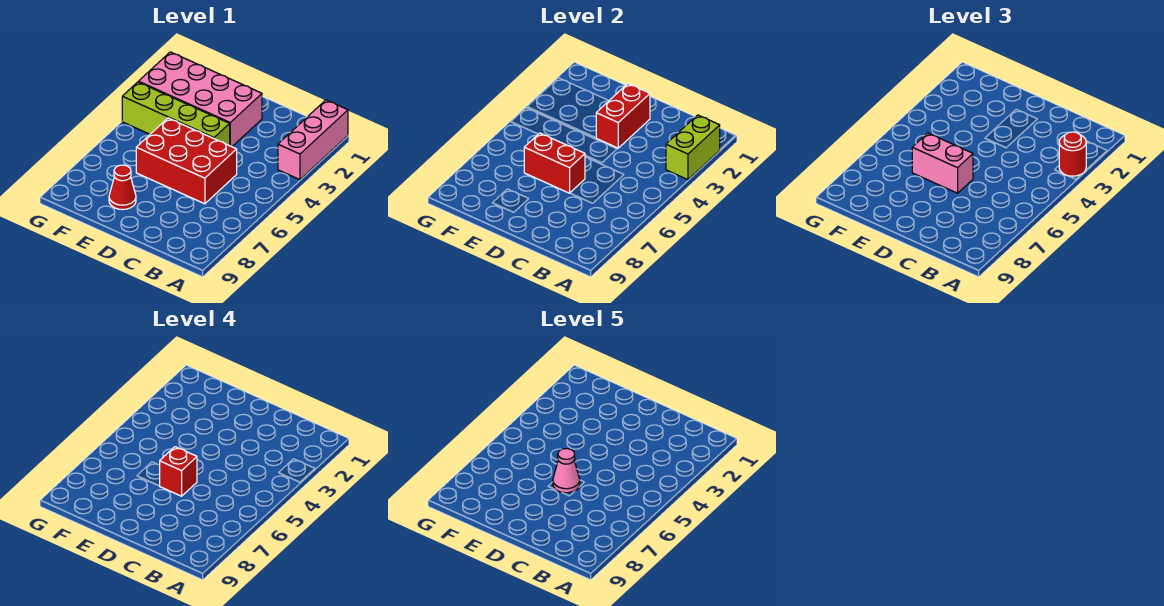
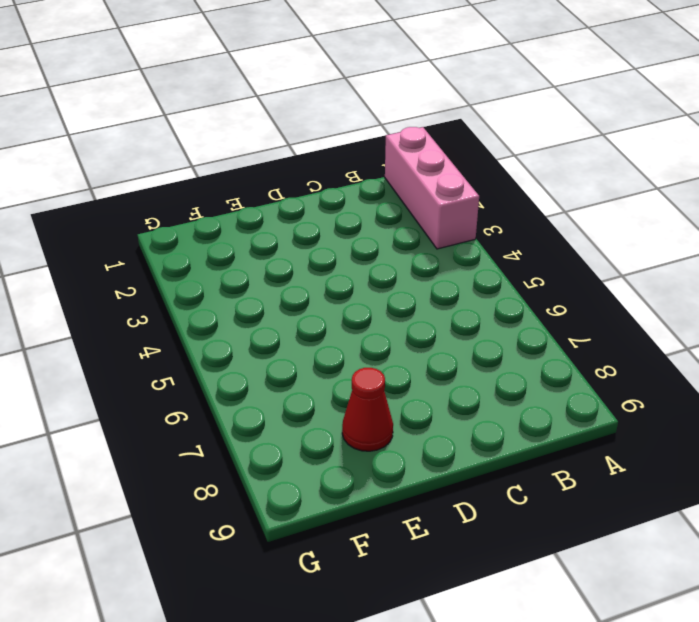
none -> red brick C5:E6 level 1
none -> pink brick D2:G3 level 1
none -> lime brick D4:G4 level 1

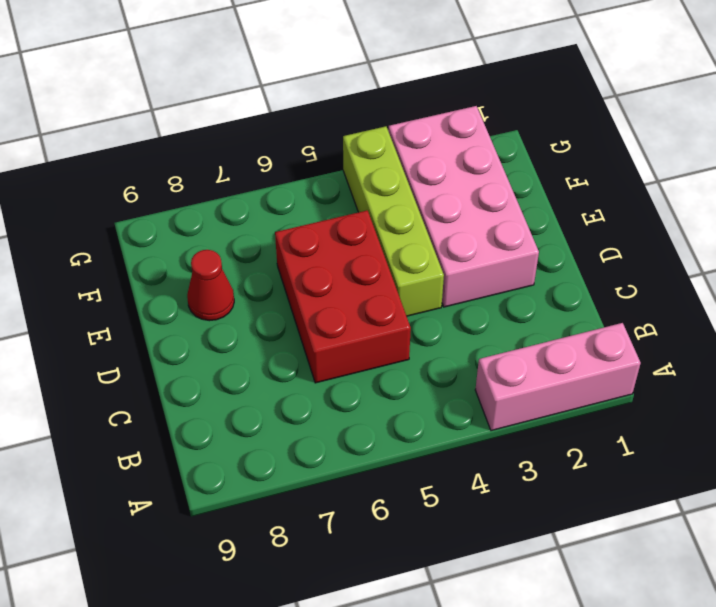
none -> lime brick A2:A3 level 2
none -> red brick D2:D3 level 2
none -> red brick D6:E6 level 2

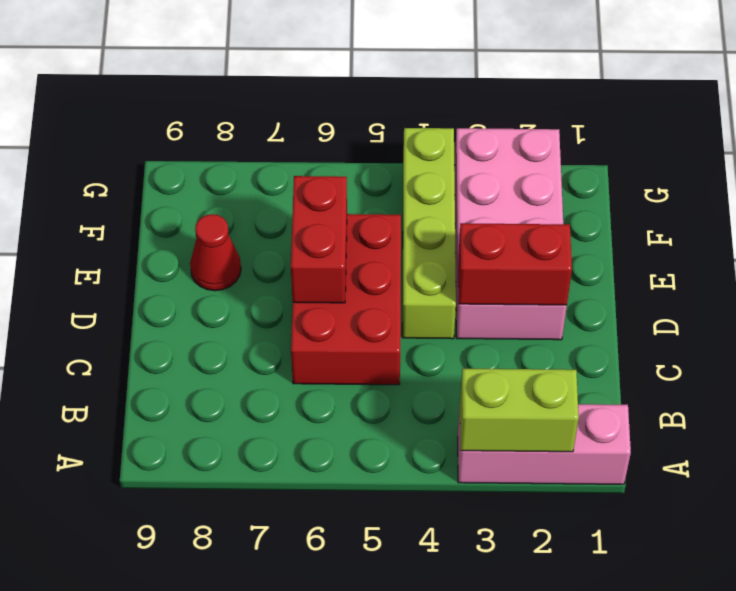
none -> red round brick A3 level 3
none -> pink brick D6:E6 level 3
none -> red brick D6 level 4

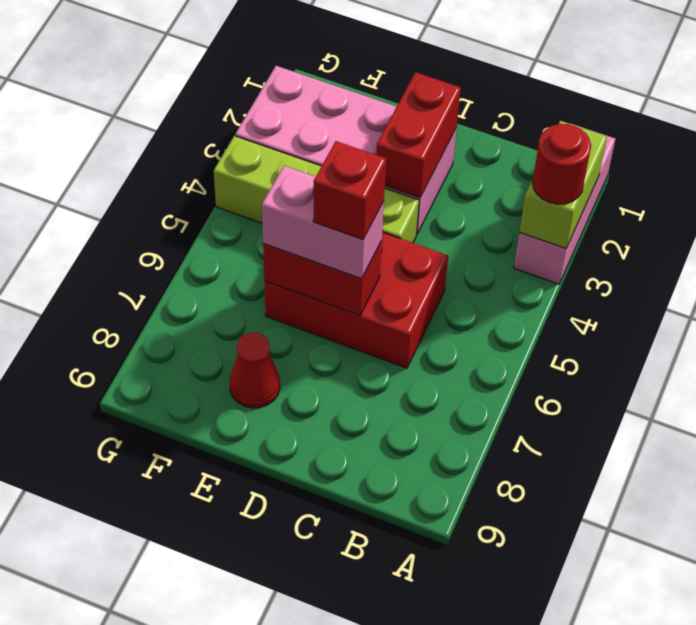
none -> pink cone D6 level 5

